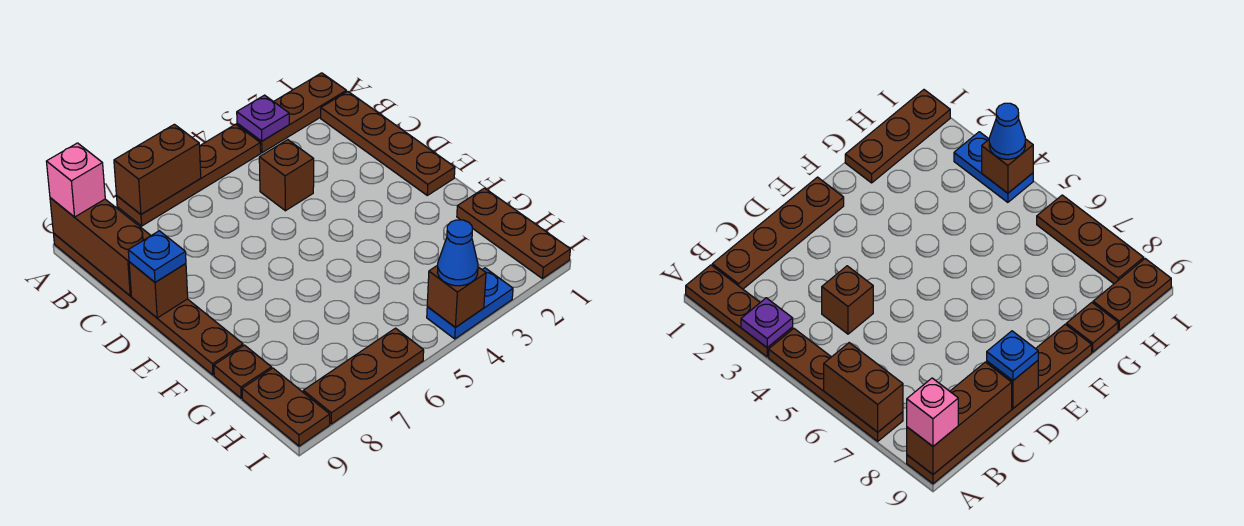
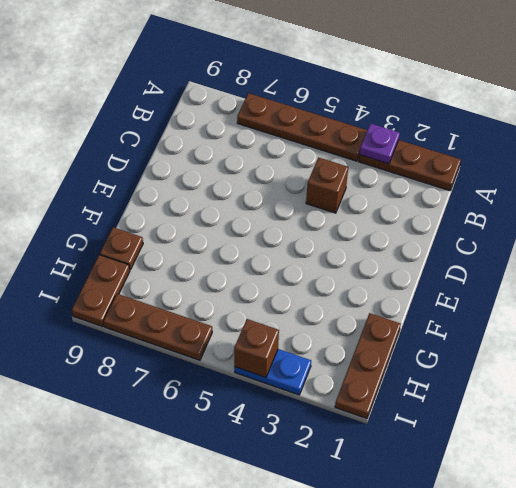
none -> brown plate A9:F9 level 1
none -> brown plate B1:E1 level 1
none -> brown brick A6:A7 level 2

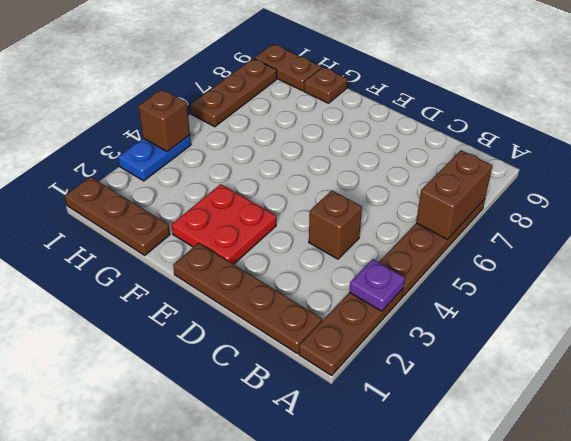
red plate E2:F3 level 1 -> none
none -> brown plate A9:F9 level 1
none -> brown brick A9:C9 level 2
none -> brown brick D9 level 2

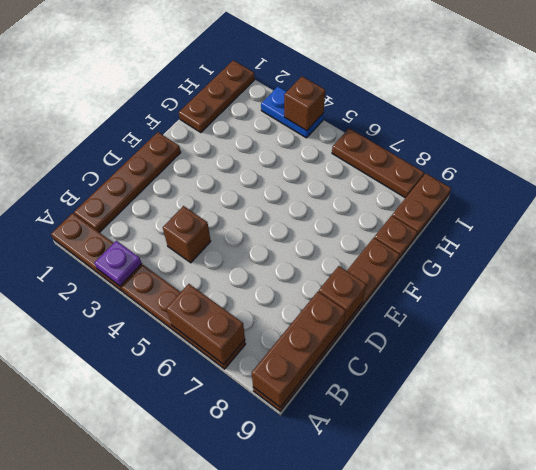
none -> pink brick A9 level 3
none -> blue plate D9 level 3
none -> blue cone I4 level 3

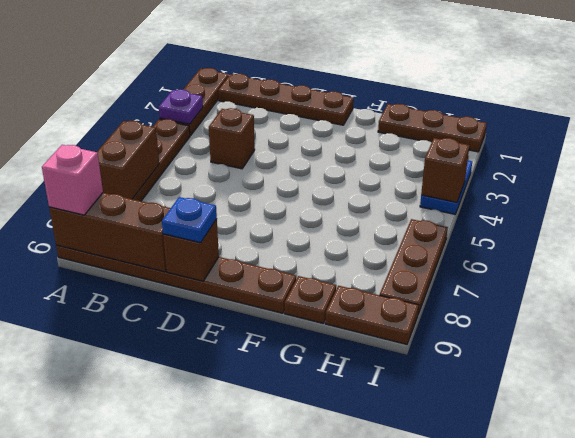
none -> blue cone I4 level 3

